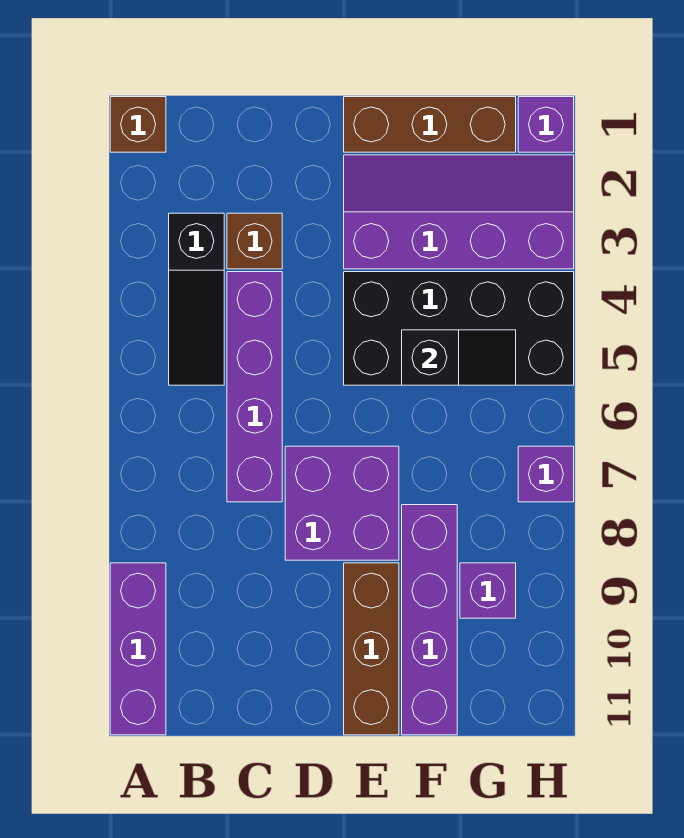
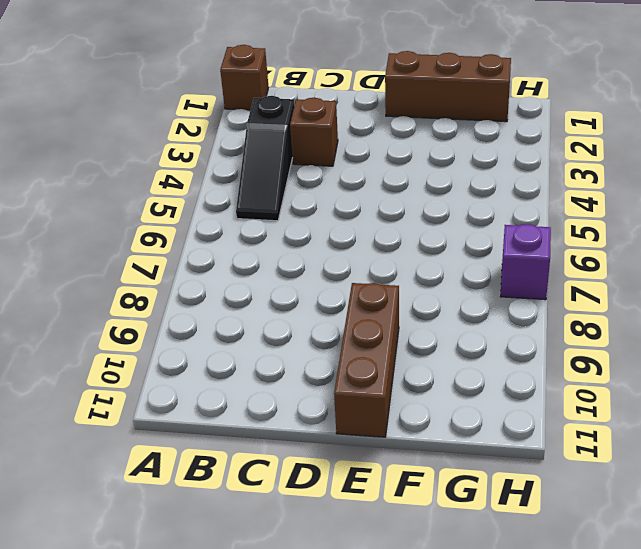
none -> purple brick A9:A11 level 1
none -> purple brick C4:C7 level 1
none -> purple brick D7:E8 level 1

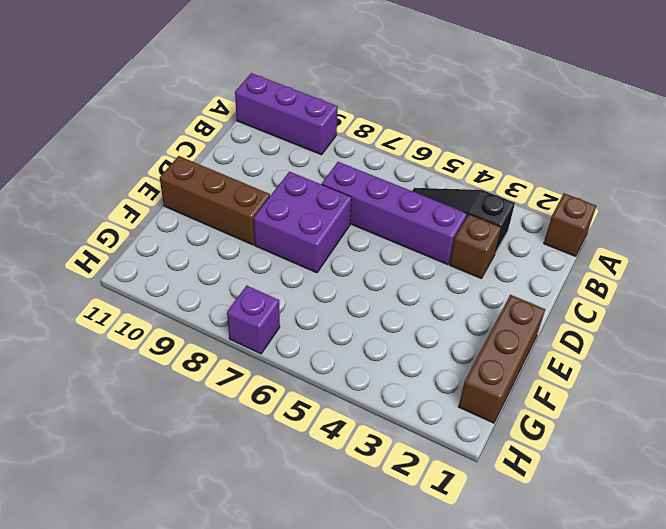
none -> purple slope E2:H3 level 1 top 3
none -> black brick E4:H5 level 1
none -> purple brick F8:F11 level 1

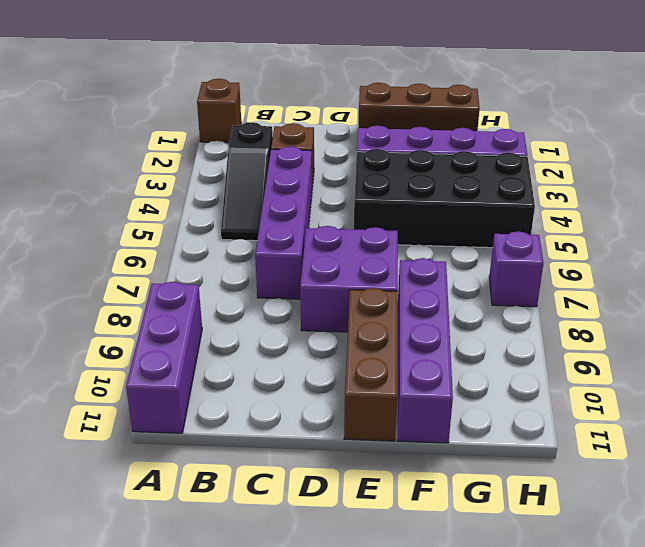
none -> purple brick G9 level 1
none -> purple brick H1 level 1
none -> black slope F5:G5 level 2 top F

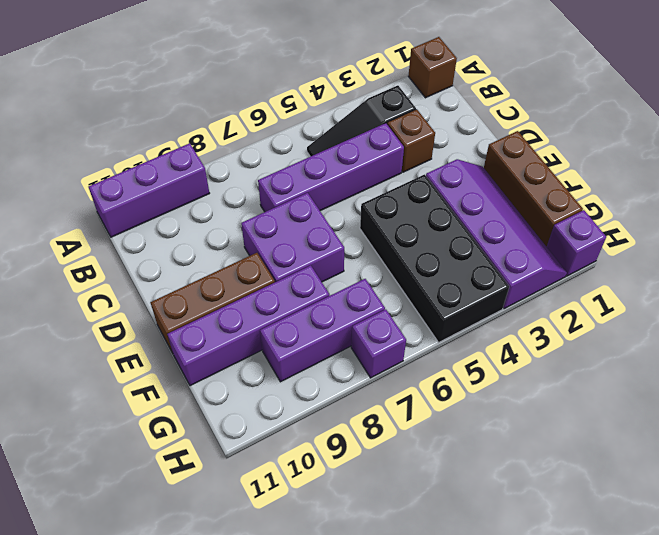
purple brick G7:G9 level 1 -> purple brick G9 level 1
none -> black slope F5:G5 level 2 top F

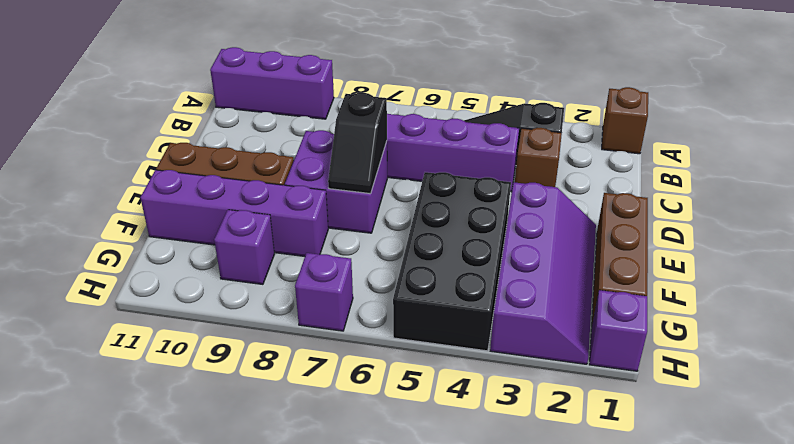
black slope D7:E7 level 2 top D -> black slope F5:G5 level 2 top F

